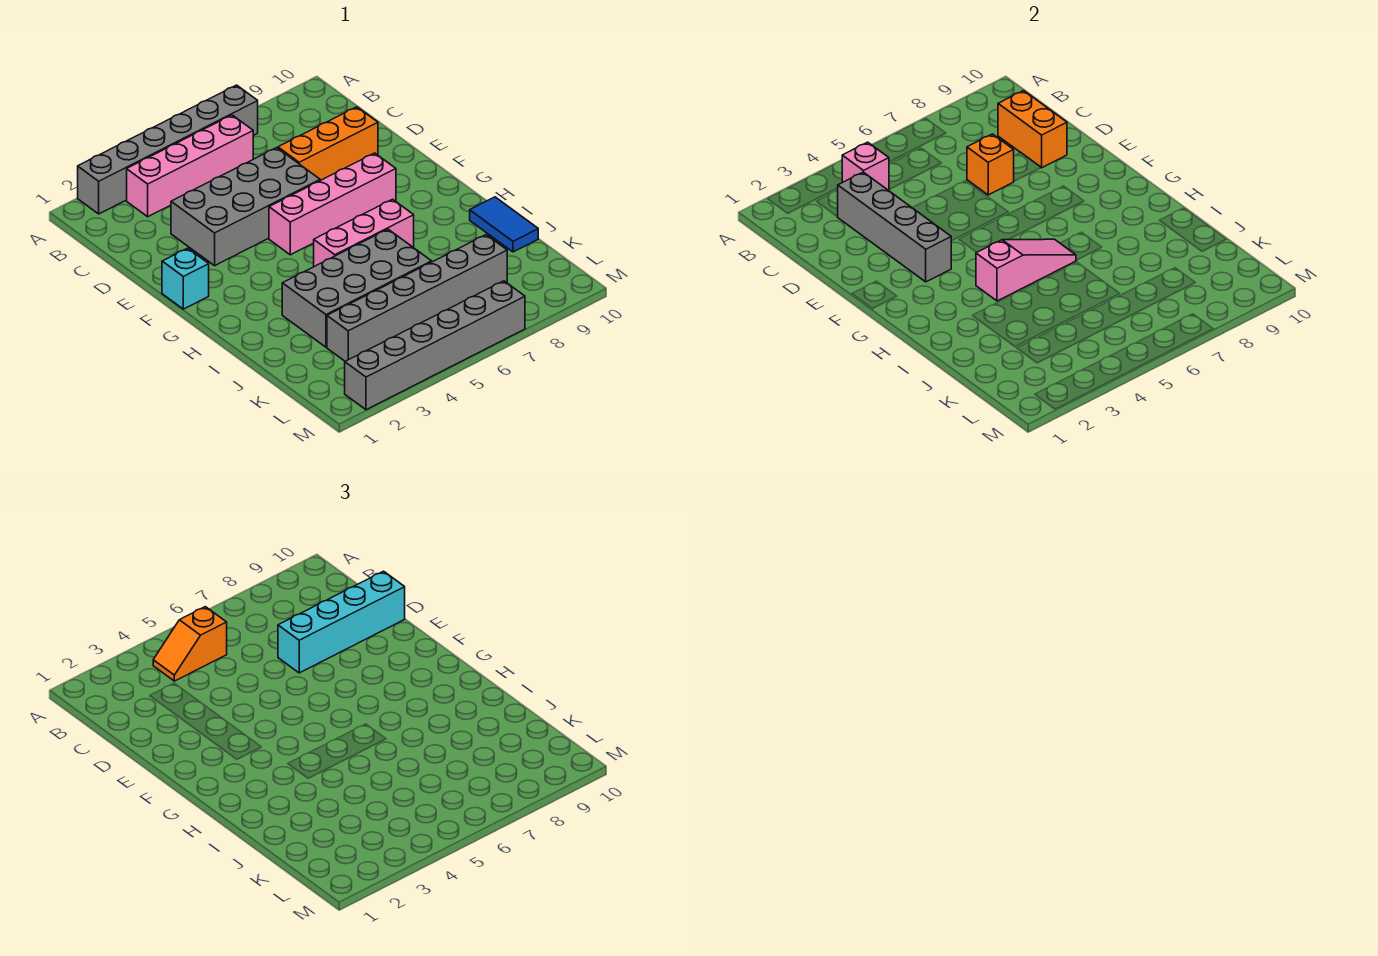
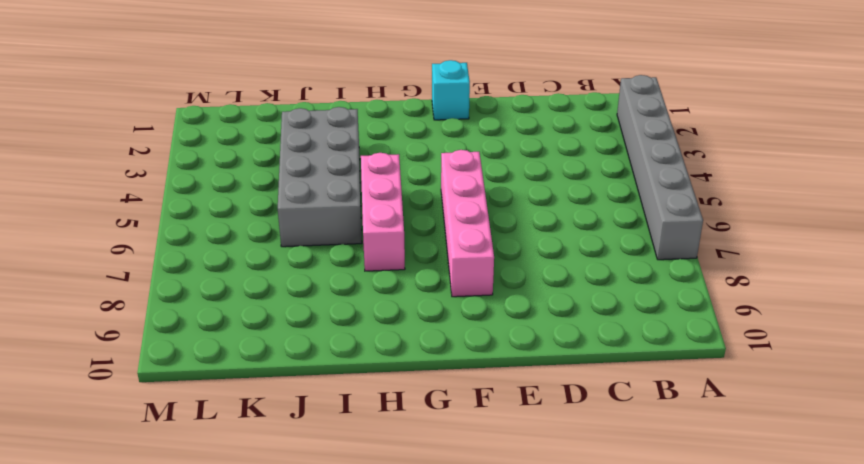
none -> pink brick B3:B6 level 1
none -> grey brick D3:E6 level 1
none -> orange brick D7:D9 level 1

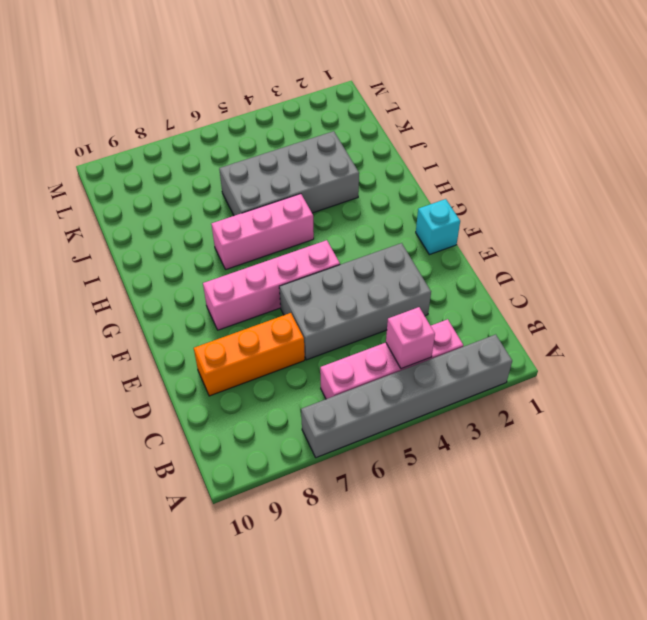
none -> blue tile I10:J10 level 1
none -> grey brick K3:K8 level 1
none -> grey brick M2:M7 level 1

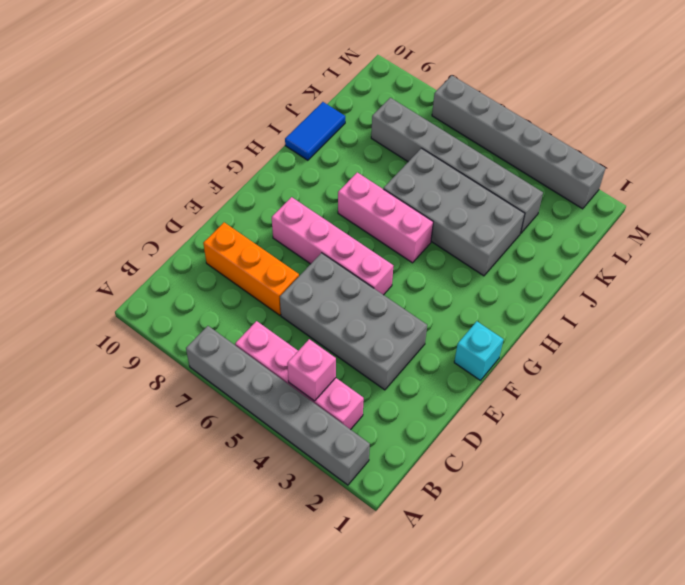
none -> grey brick C3:F3 level 2
none -> orange brick C9:D9 level 2
none -> orange brick D7 level 2

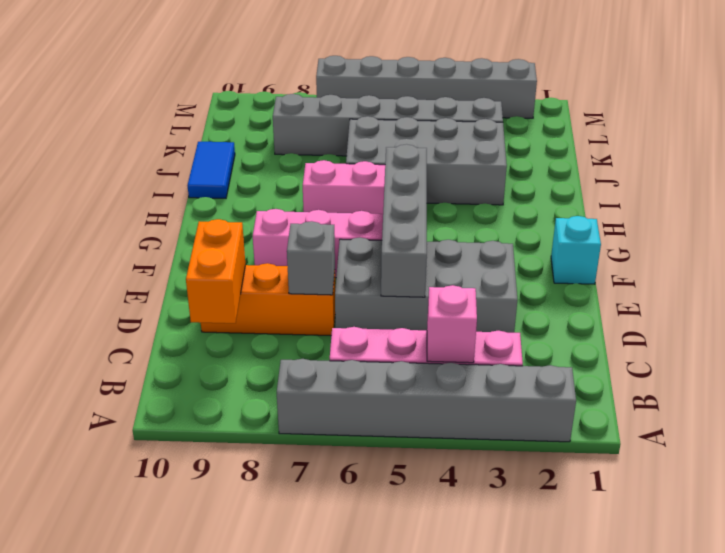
grey brick D5:G5 level 2 -> grey brick C3:F3 level 2
grey brick D7 level 2 -> orange brick D7 level 2
none -> pink slope H4:H6 level 2 top 4
none -> orange slope B4:B5 level 3 top 5
none -> cyan brick D7:D10 level 3

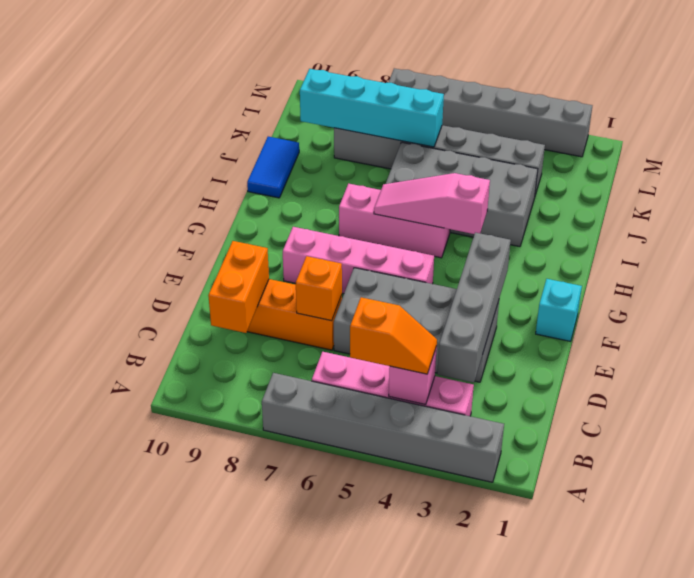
cyan brick K6:K9 level 2 -> cyan brick D7:D10 level 3

